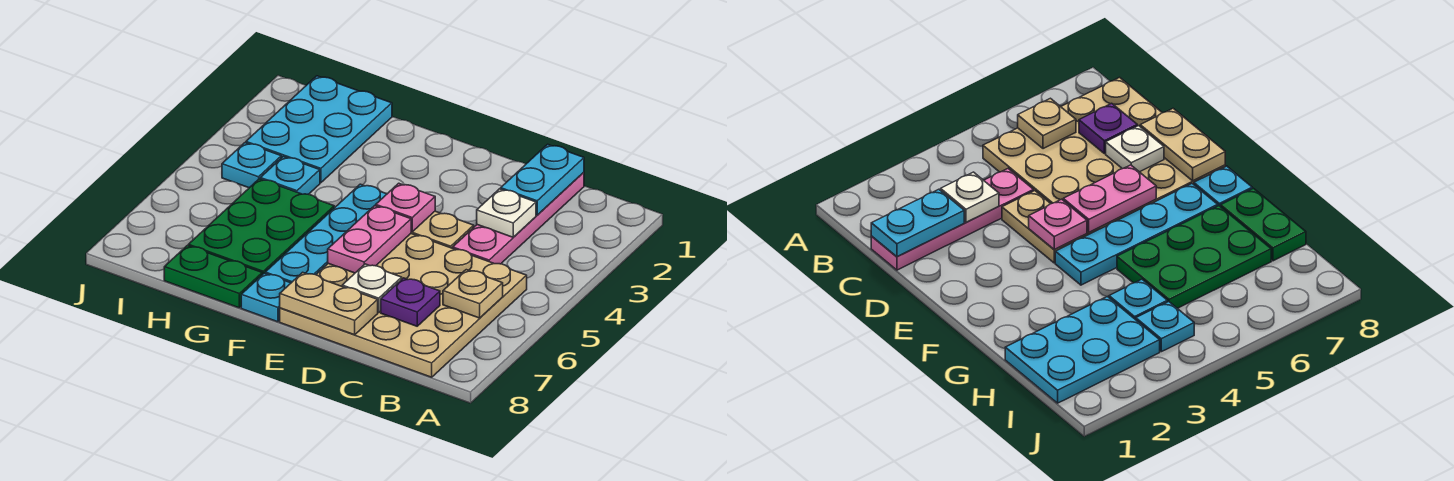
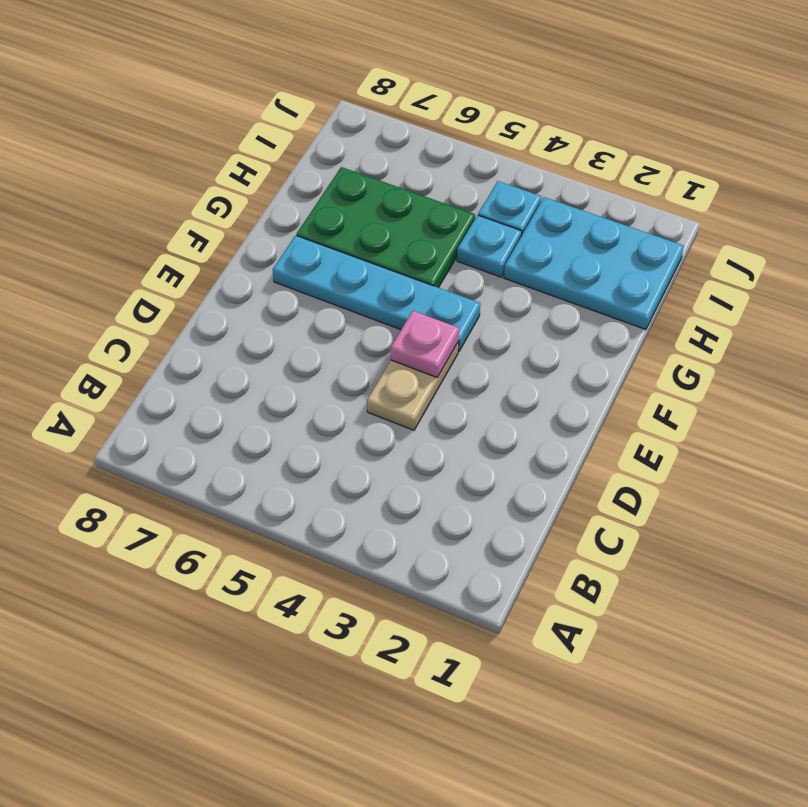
none -> tan plate B5:E8 level 1
none -> pink plate C1:C4 level 1
none -> cyan plate F8 level 1

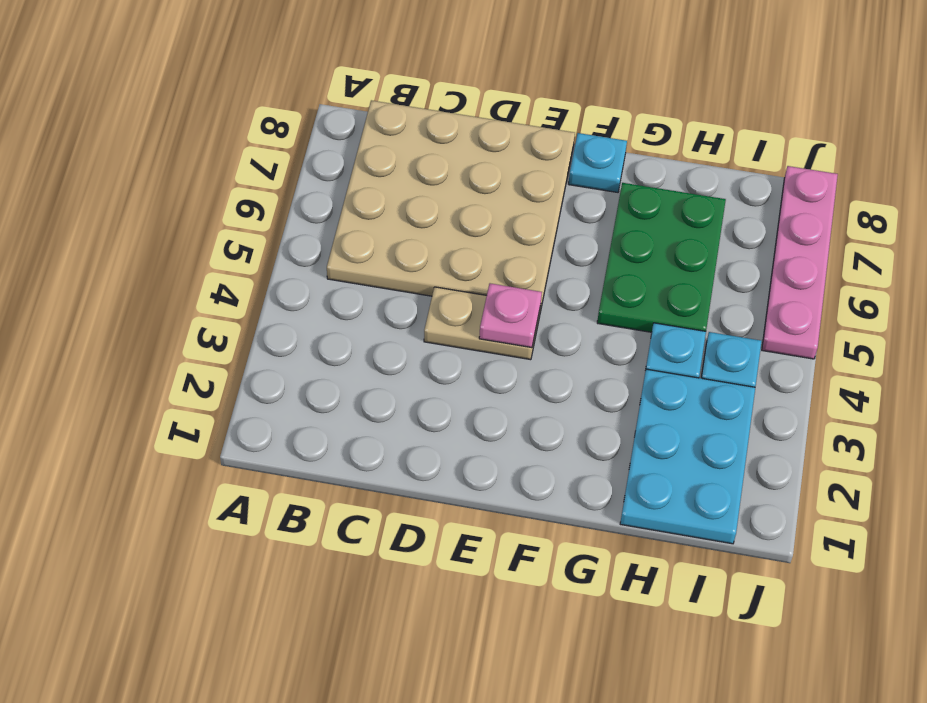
pink plate J5:J8 level 1 -> pink plate C1:C4 level 1
none -> cyan plate F4:F7 level 1
none -> green plate G8:H8 level 1
none -> tan plate B6 level 2

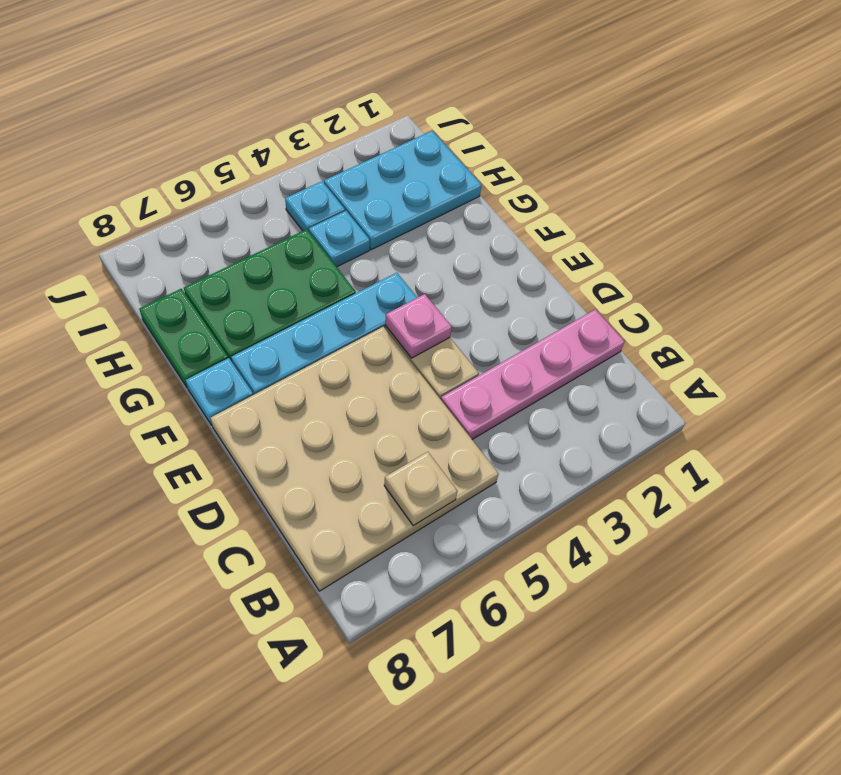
none -> cyan plate C1:C2 level 2
none -> white plate C3 level 2
none -> purple plate C7 level 2

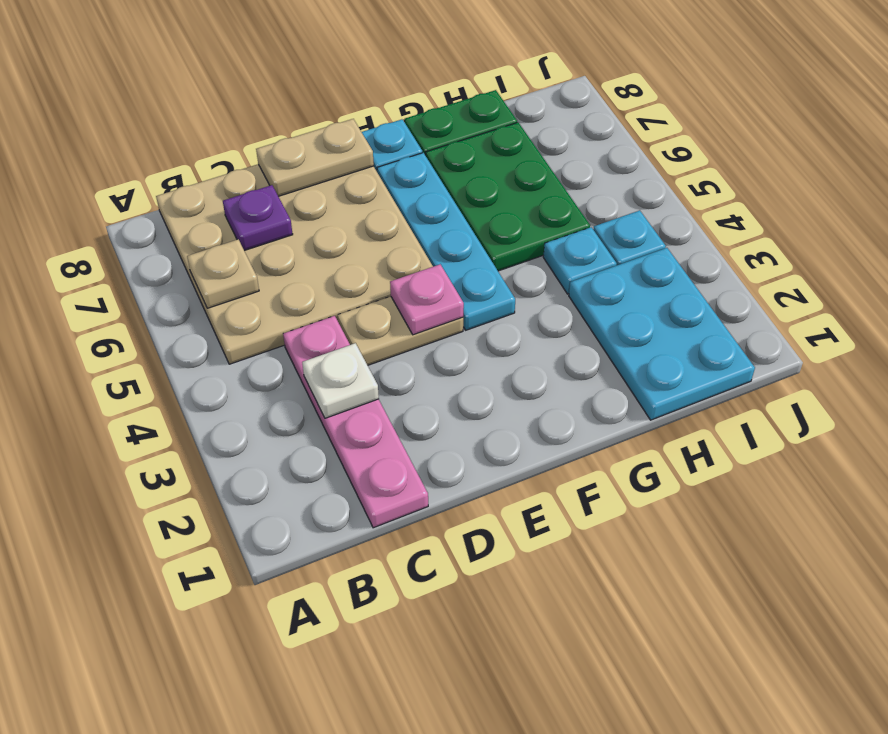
none -> cyan plate C1:C2 level 2
none -> white plate D7 level 2
none -> pink plate E5:E6 level 2

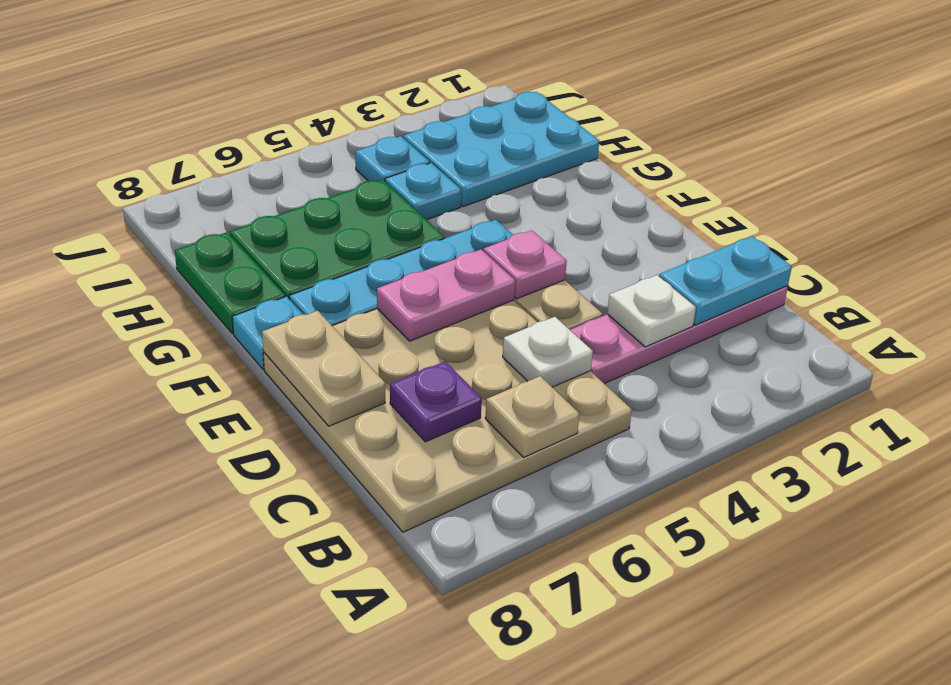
white plate C5 level 2 -> white plate D7 level 2

